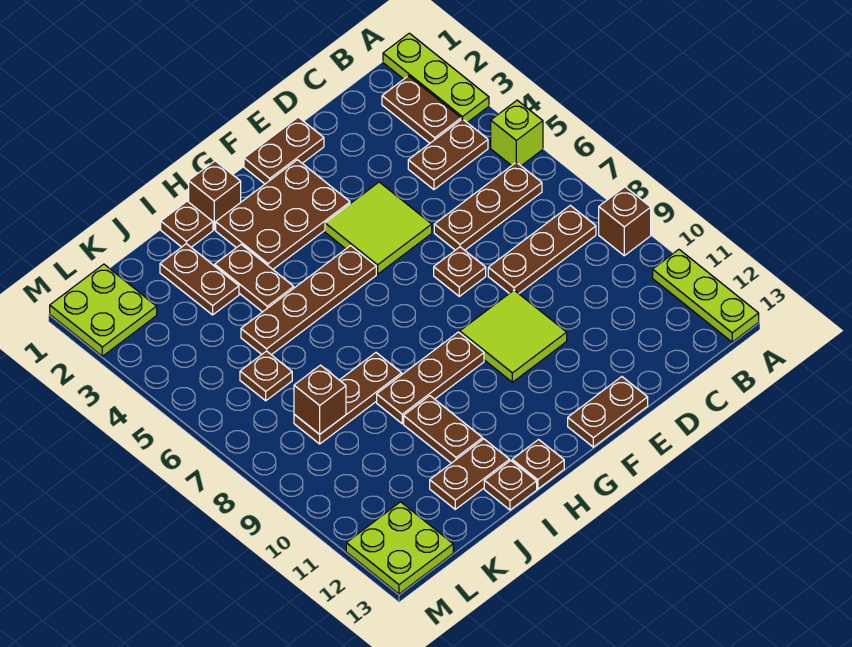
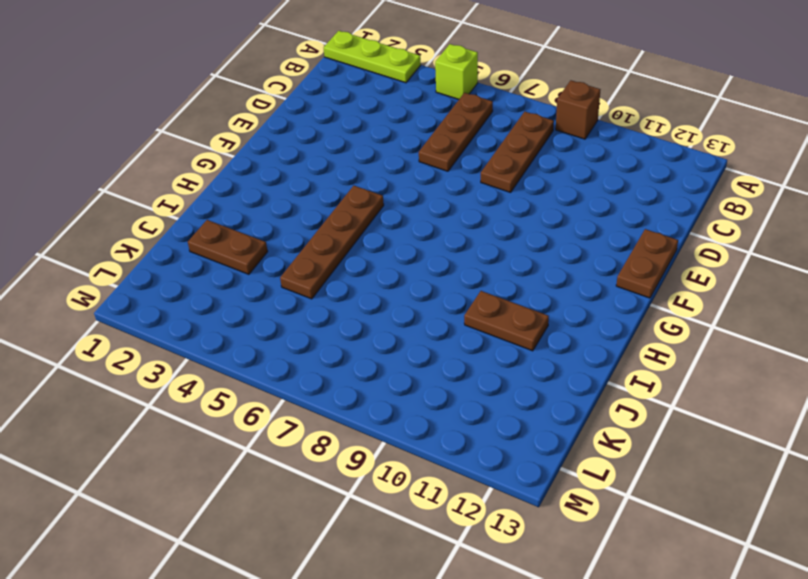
none -> lime plate A11:A13 level 1
none -> brown plate B2:B3 level 1
none -> brown plate B4:C4 level 1

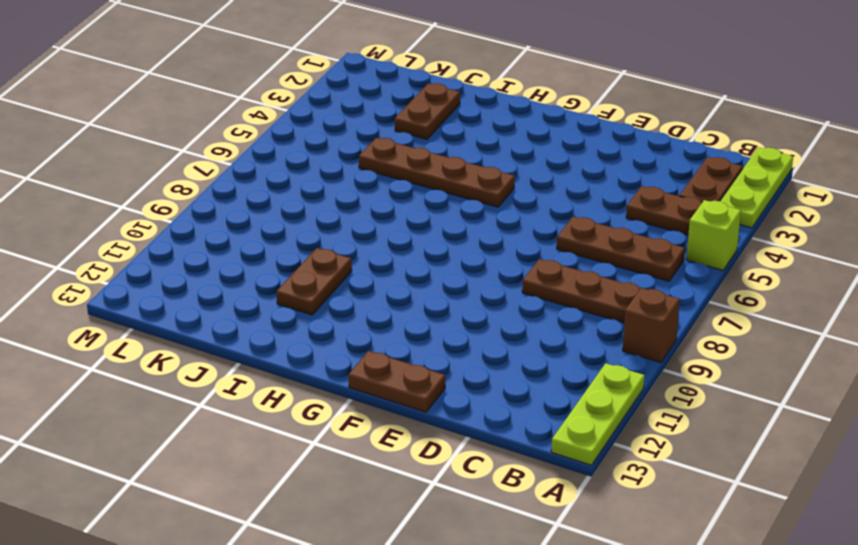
none -> brown plate E1:F1 level 1
none -> lime tile E4:F5 level 1
none -> brown plate E7 level 1

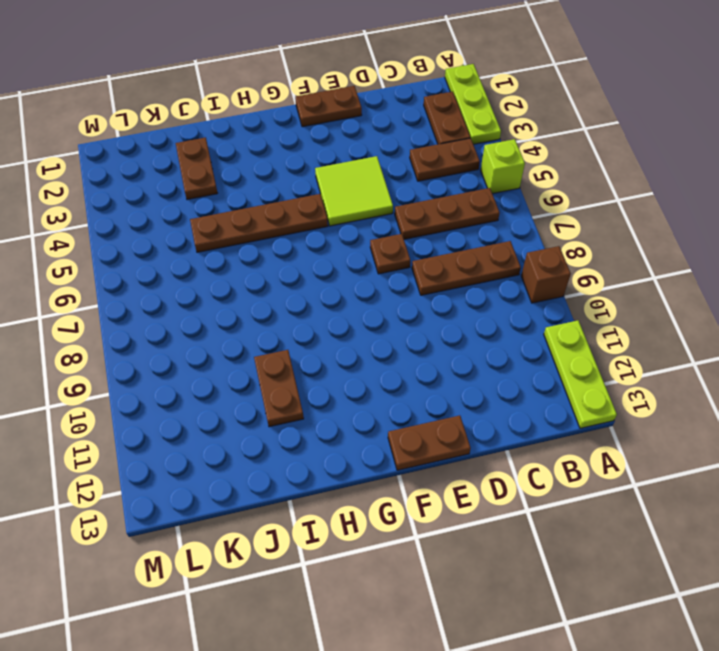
none -> lime tile E9:F10 level 1
none -> brown plate F2:H3 level 1
none -> brown plate G9:I9 level 1

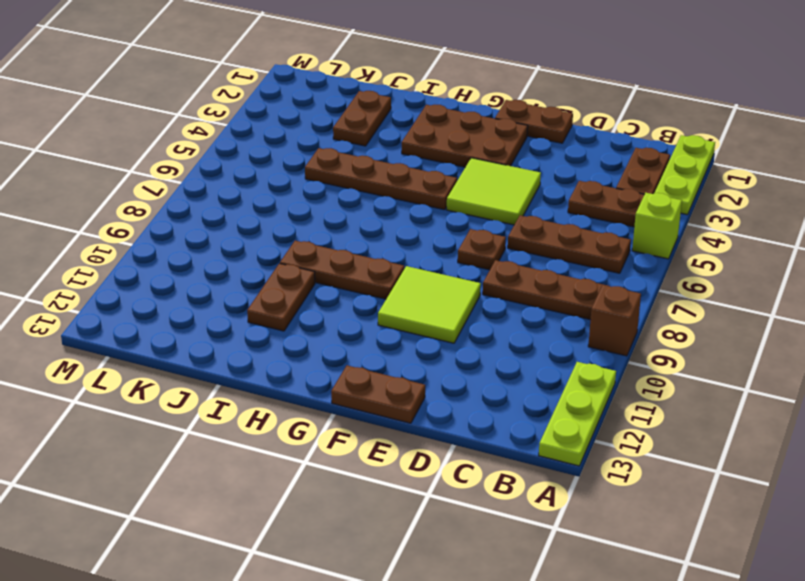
none -> brown brick H1 level 1
none -> brown plate H13 level 1
none -> brown plate I1 level 1

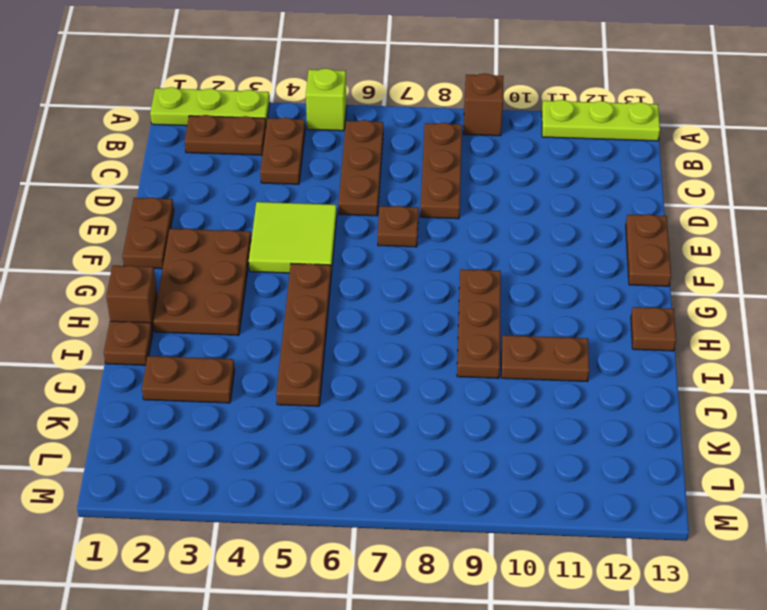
none -> lime tile E9:F10 level 1
none -> brown plate I3:I4 level 1
none -> brown plate I8:K8 level 1

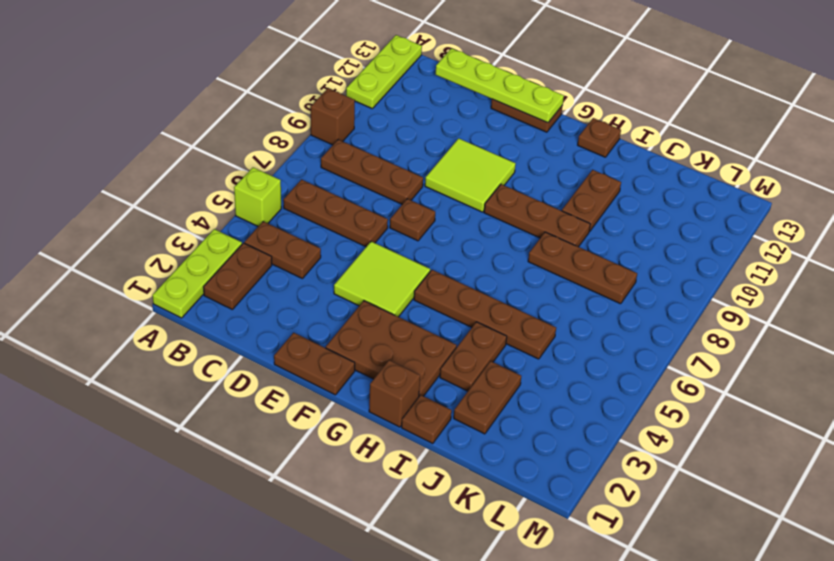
lime plate C13:F13 level 2 -> none
none -> brown plate I12:J12 level 1
none -> brown plate I13 level 1
none -> brown plate K6 level 1

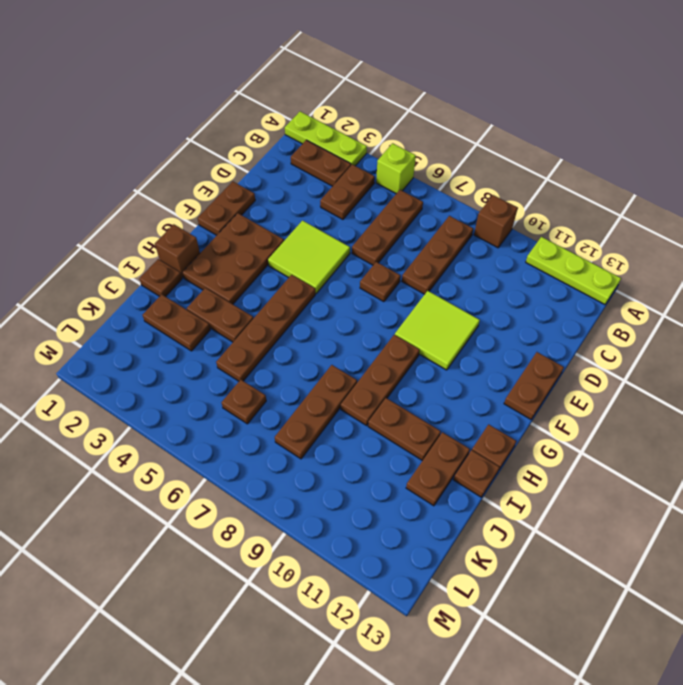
none -> lime plate L1:M2 level 1
none -> lime plate L12:M13 level 1
none -> brown brick K8 level 2

